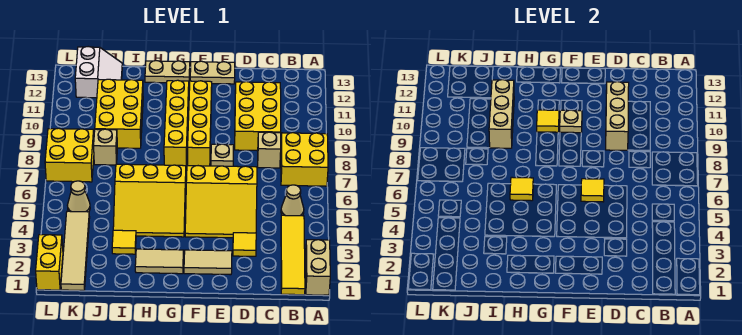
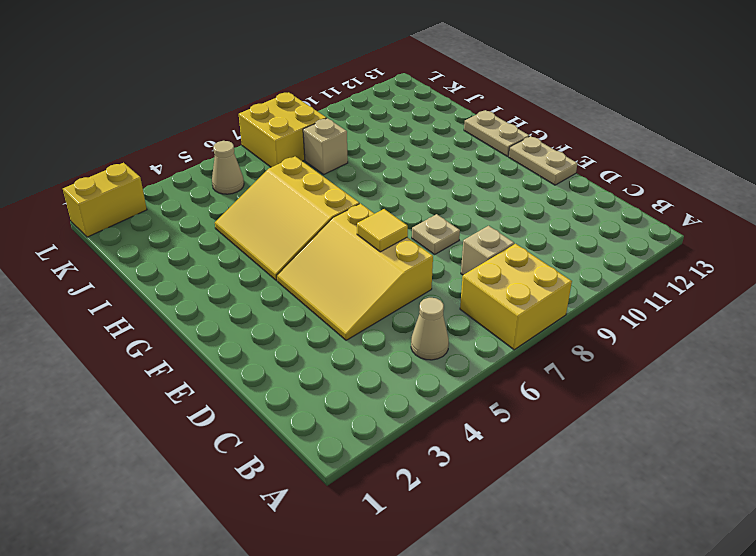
none -> tan brick A1:A2 level 1
none -> yellow tile B1:B4 level 1
none -> yellow brick C9:D11 level 1
none -> yellow tile D3 level 1

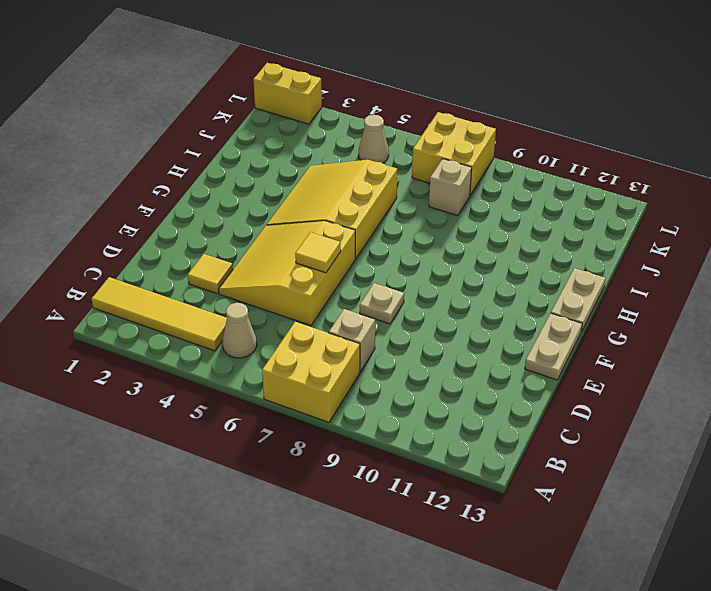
none -> tan brick A1:A2 level 1
none -> yellow brick C9:D11 level 1
none -> tan tile E2:F2 level 1
none -> yellow brick F8:F11 level 1

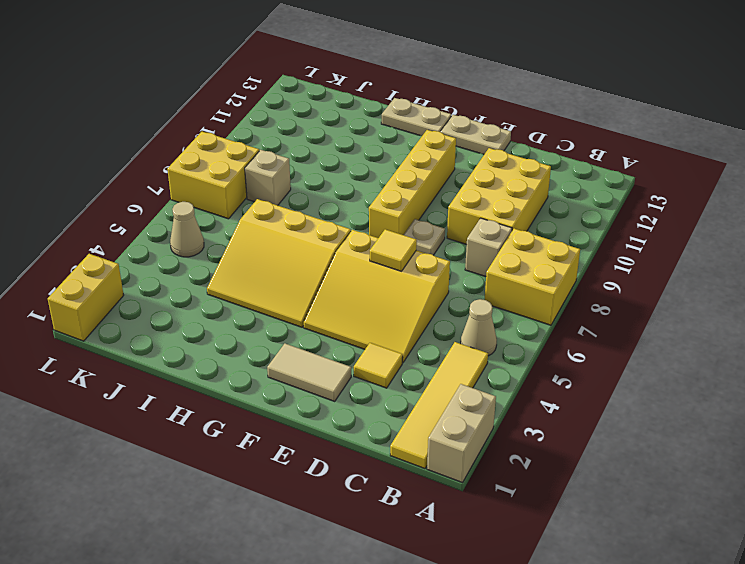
none -> tan tile G2:H2 level 1
none -> yellow brick G8:G11 level 1
none -> yellow tile I3 level 1
none -> yellow brick I9:J11 level 1

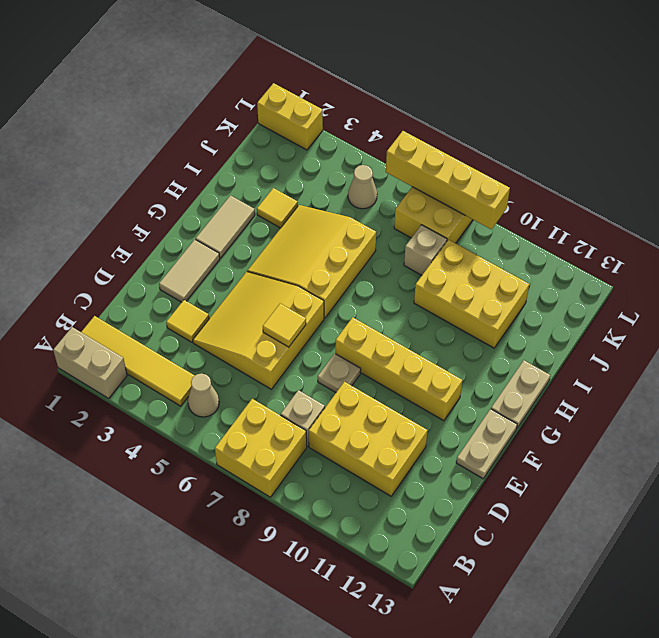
yellow brick L6:L9 level 2 -> yellow brick G8:G11 level 1
none -> white slope J12:K13 level 1 top K
none -> tan tile K1:K4 level 1
none -> tan brick D9:D11 level 2
none -> tan plate F10 level 2

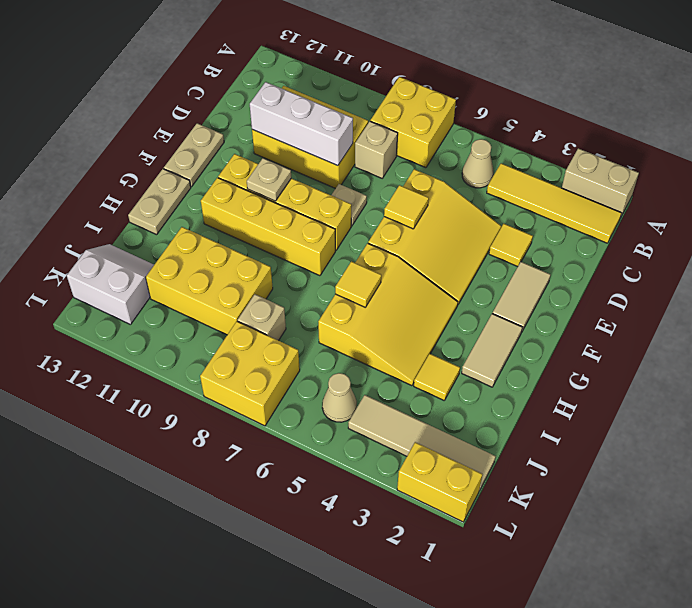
white brick D9:D11 level 2 -> tan brick D9:D11 level 2
none -> yellow tile G10 level 2
none -> tan brick I9:I11 level 2

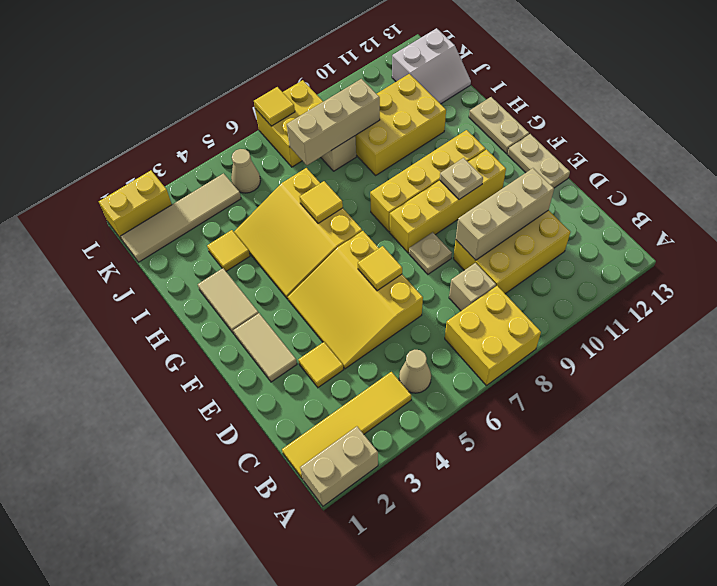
tan brick J7:J9 level 2 -> tan brick I9:I11 level 2
yellow tile L7 level 2 -> yellow tile G10 level 2

